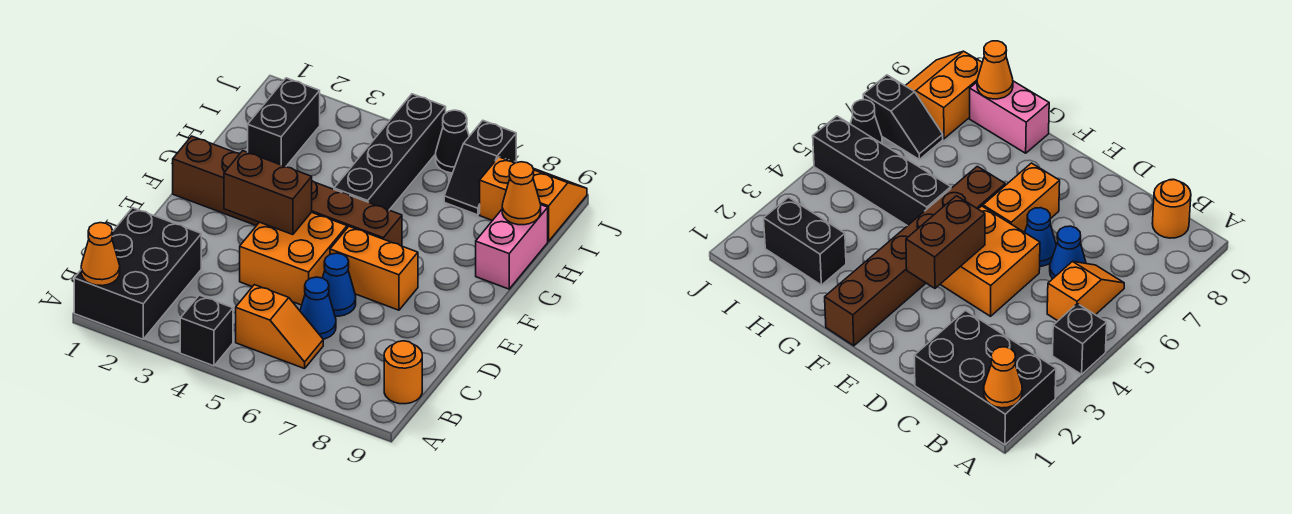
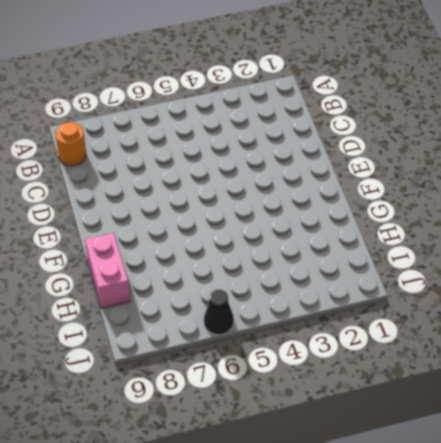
none -> black brick A1:C2 level 1
none -> black brick A4 level 1
none -> orange slope B5:B6 level 1 top 5

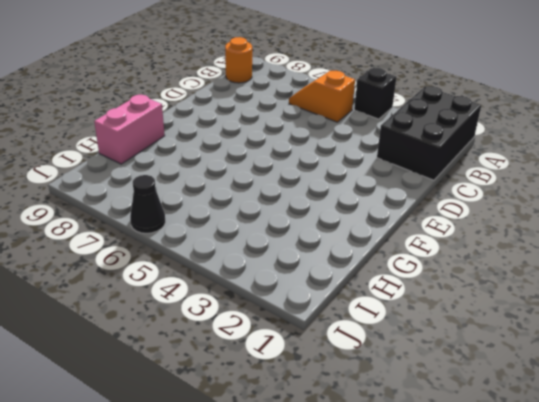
none -> blue cone C6 level 1
none -> orange brick D4:E5 level 1
none -> blue cone D6 level 1

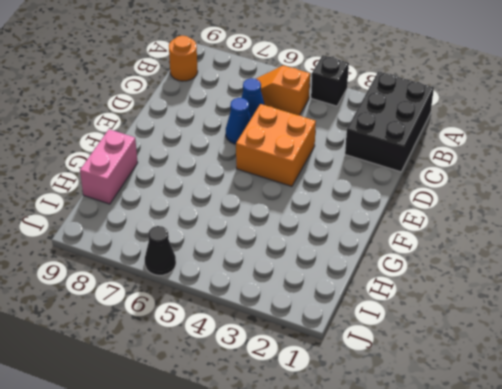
none -> orange brick E6:E7 level 1
none -> brown brick F1:F6 level 1
none -> black brick G5:J5 level 1

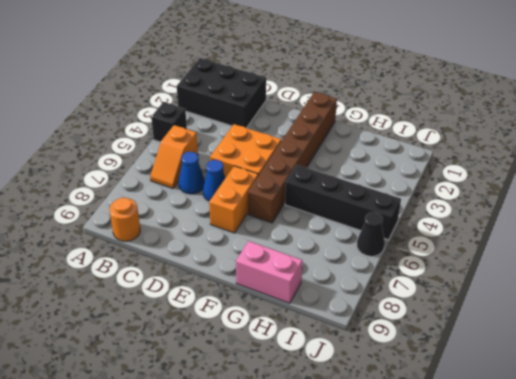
none -> black brick H2:I2 level 1
none -> black slope I7:J7 level 1 top J
none -> orange slope I8:J9 level 1 top I

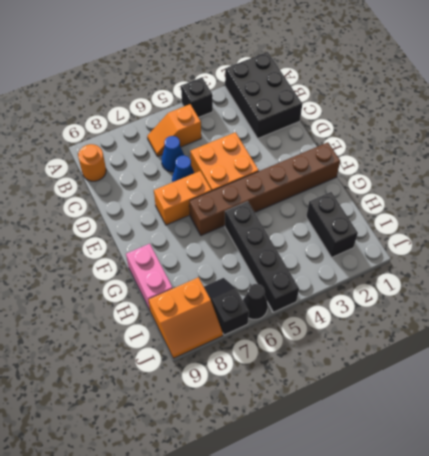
none -> orange cone A1 level 2
none -> brown brick E3:E4 level 2
none -> orange cone H9 level 2

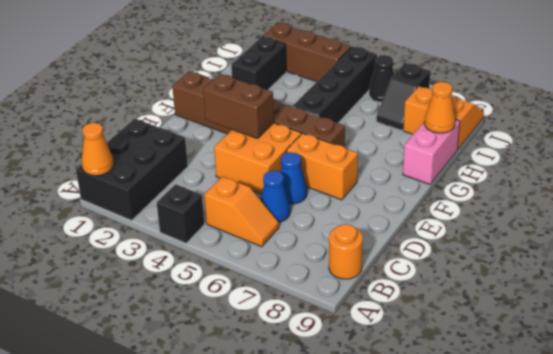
brown brick J2:J4 level 1 -> none

